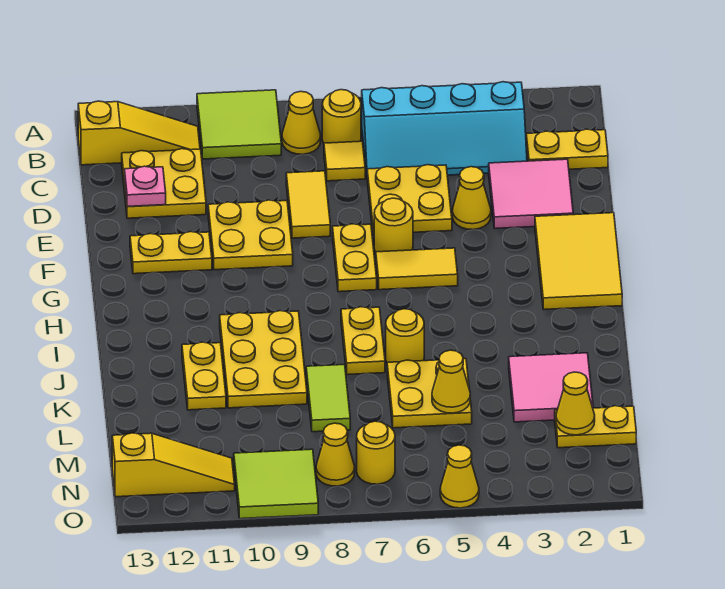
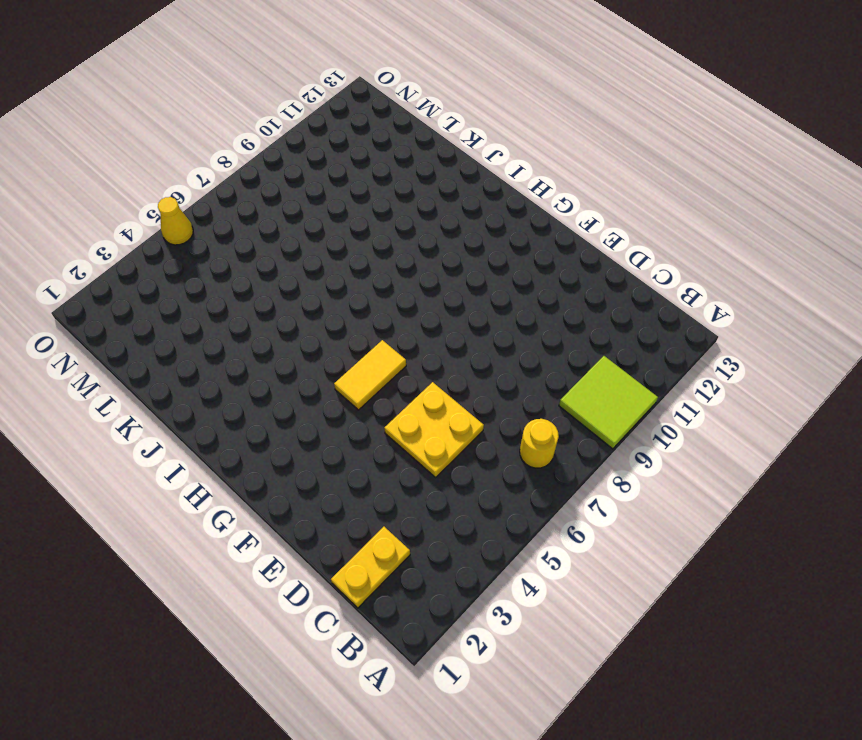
none -> cyan slope B3:C6 level 1 top B
none -> yellow cone B8 level 1
none -> yellow slope B11:B13 level 1 top 13
none -> yellow tile C7 level 1

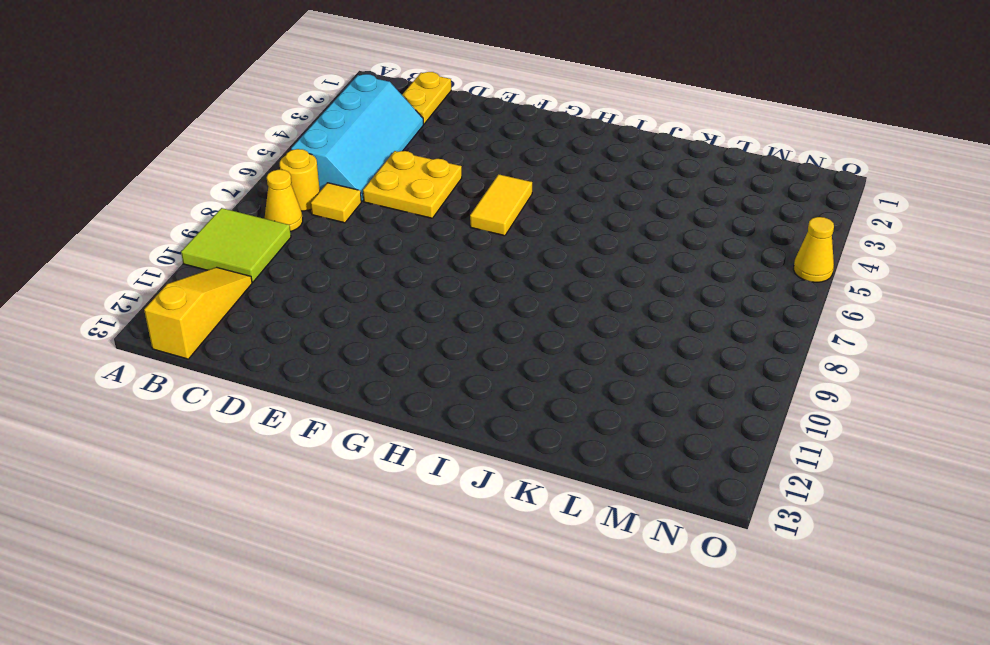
none -> yellow plate C11:D12 level 1
none -> pink tile D2:E3 level 1
none -> yellow tile D8:E8 level 1
none -> yellow cone E4 level 1

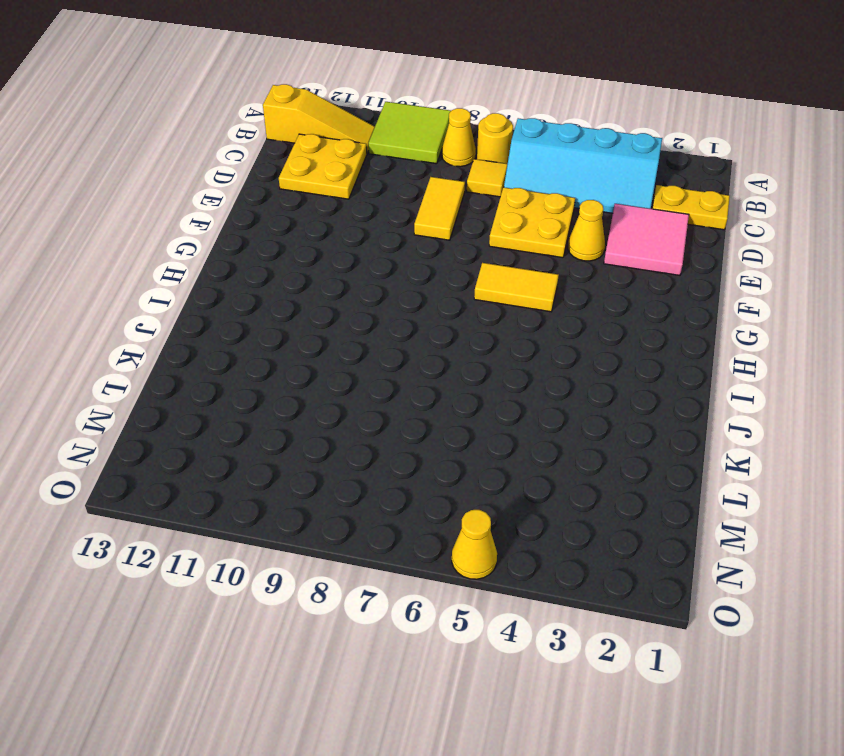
none -> yellow plate E9:F10 level 1
none -> yellow tile F1:H2 level 1
none -> yellow round brick F6 level 1
none -> yellow plate F7:G7 level 1

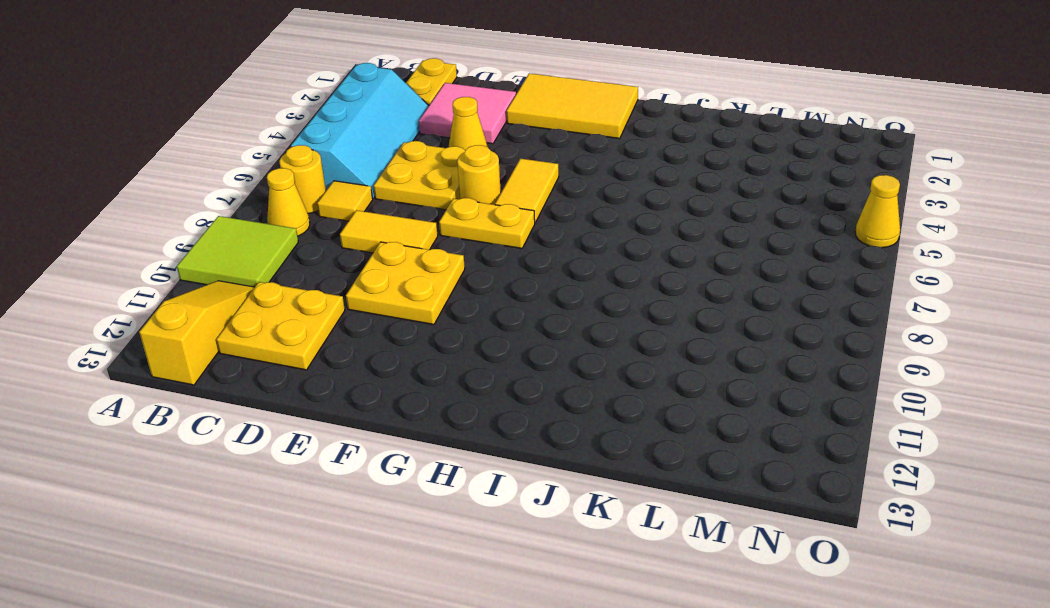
none -> yellow plate F11:F12 level 1
none -> yellow plate I7:J7 level 1
none -> yellow plate I9:K10 level 1
none -> yellow round brick J6 level 1

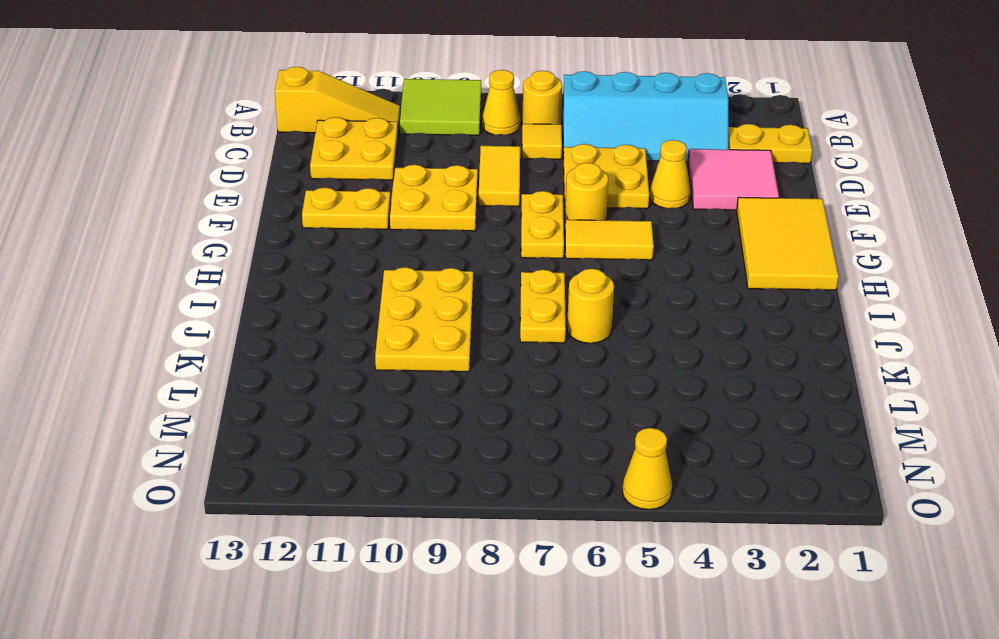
none -> yellow plate J11:K11 level 1
none -> pink tile K2:L3 level 1
none -> yellow plate K5:L6 level 1
none -> lime tile K8:L8 level 1

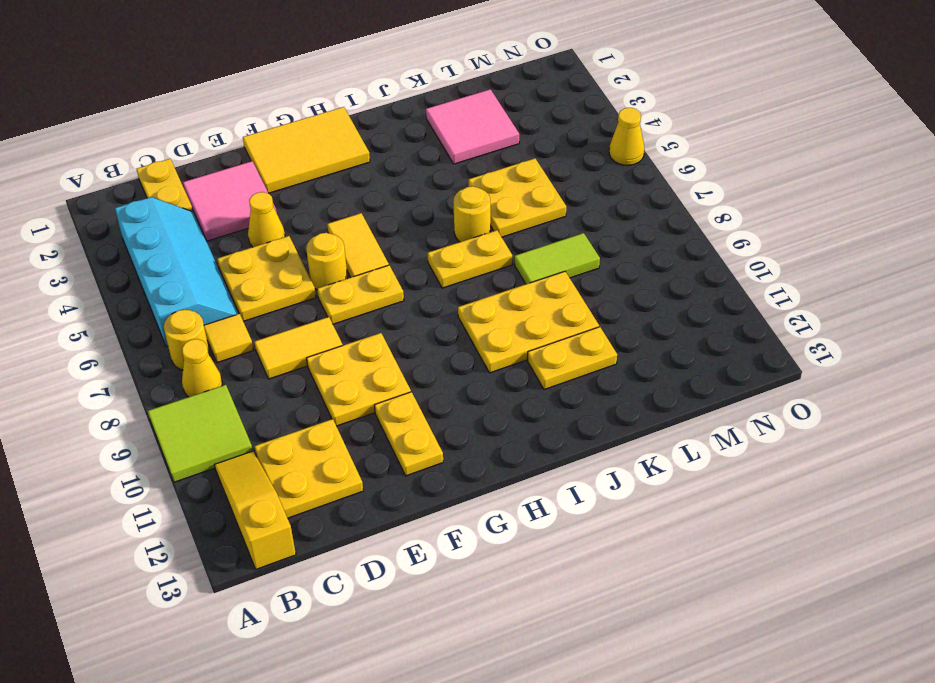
none -> yellow plate M1:M2 level 1
none -> yellow round brick N7 level 1
none -> yellow cone N8 level 1
none -> lime tile N9:O10 level 1

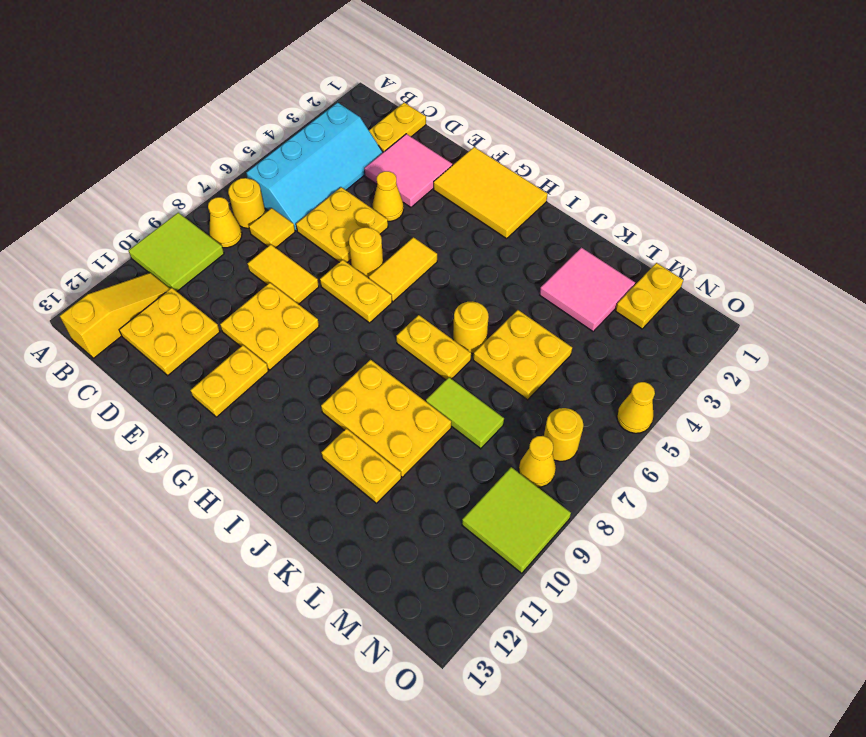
none -> yellow slope N11:N13 level 1 top 13
none -> pink plate D12 level 2
none -> yellow cone L5 level 2
none -> yellow cone M2 level 2

